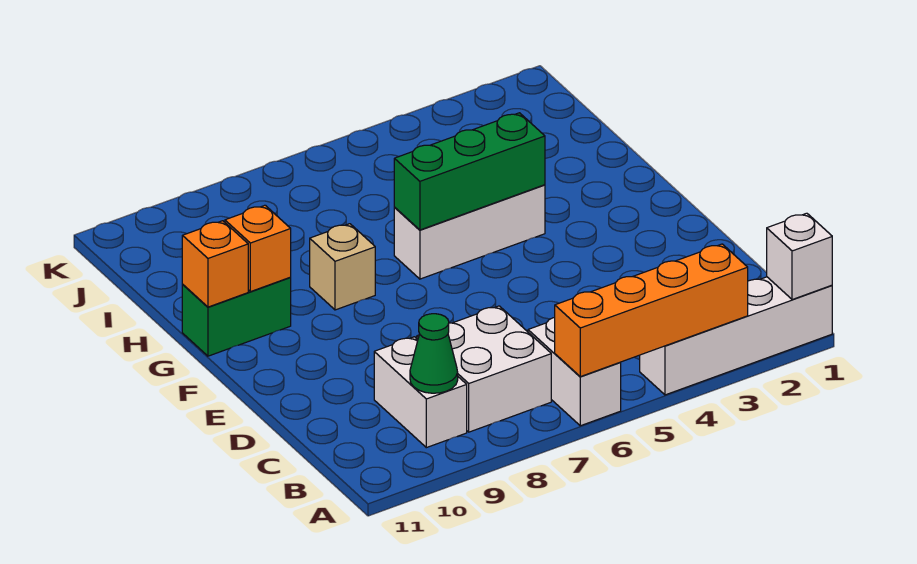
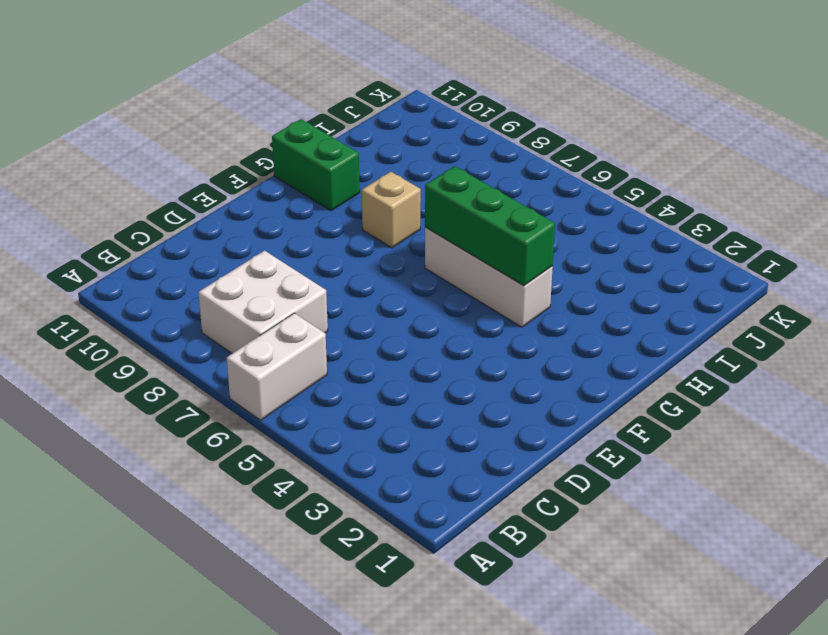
none -> white brick A1:A4 level 1
none -> white brick B9:C9 level 1
none -> white brick A1 level 2

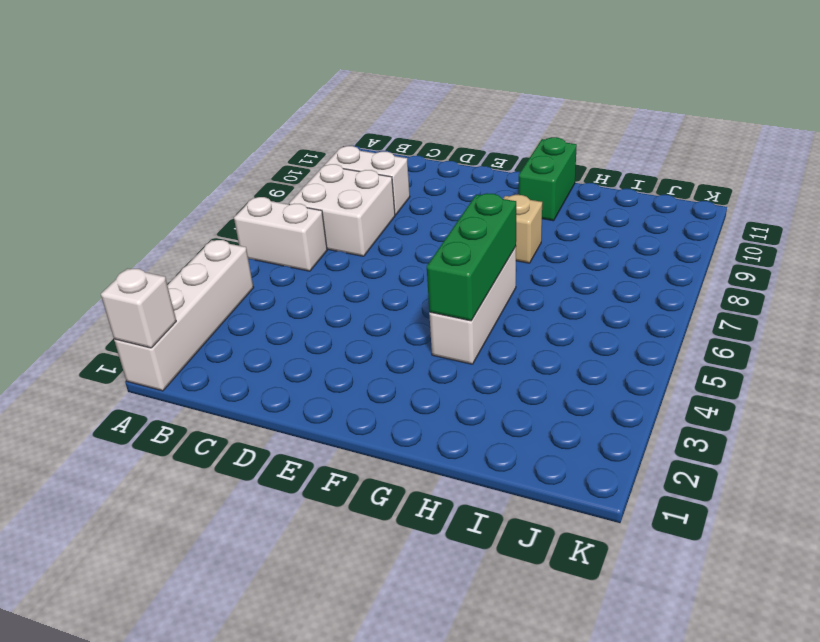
none -> orange brick A3:A6 level 2
none -> green cone B9 level 2
none -> orange brick G10 level 2

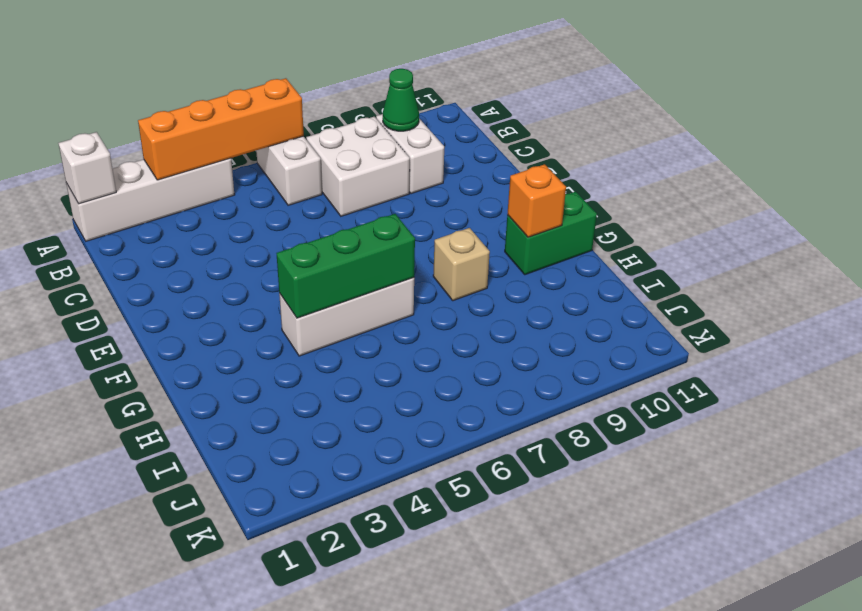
none -> orange brick G11 level 2

